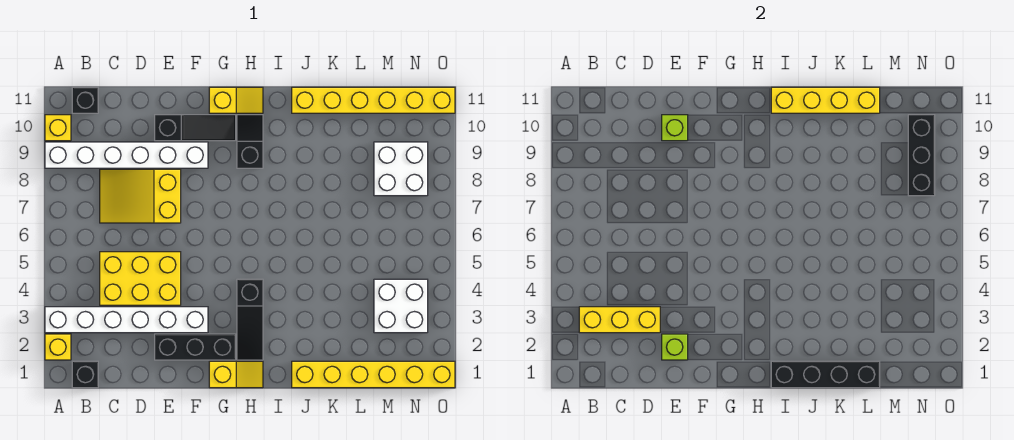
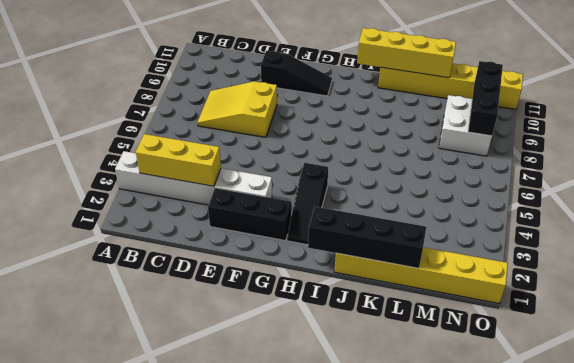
none -> yellow brick A2 level 1
none -> white brick A9:F9 level 1
none -> yellow brick A10 level 1

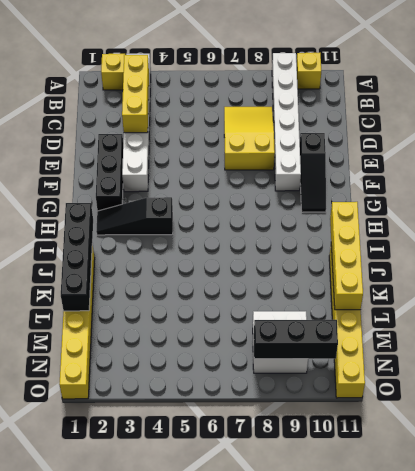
none -> black brick B1 level 1
none -> black brick B11 level 1
none -> yellow brick C4:E5 level 1

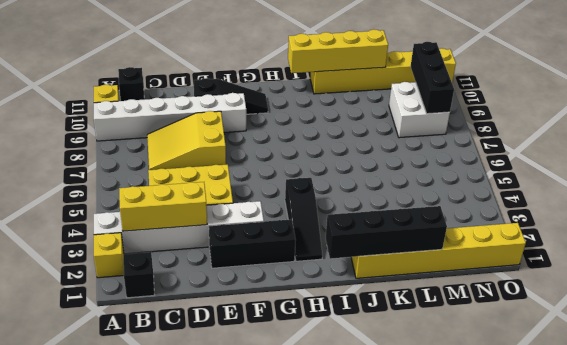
none -> yellow slope G1:H1 level 1 top G
none -> yellow slope G11:H11 level 1 top G
none -> black slope H9:H10 level 1 top 9

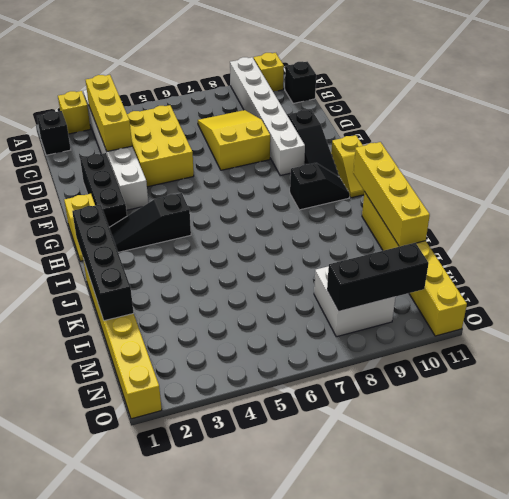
none -> white brick M3:N4 level 1
none -> lime brick E2 level 2
none -> lime brick E10 level 2

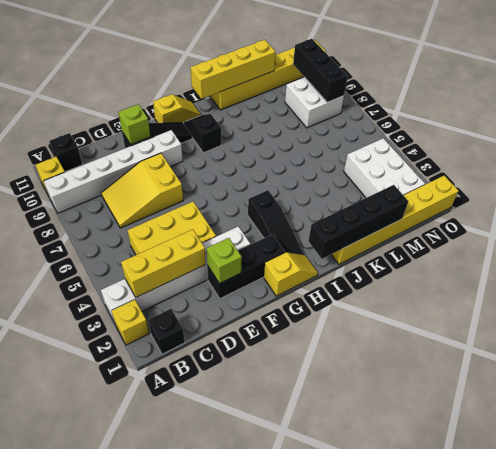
white brick M2:N4 level 1 -> white brick M3:N4 level 1

